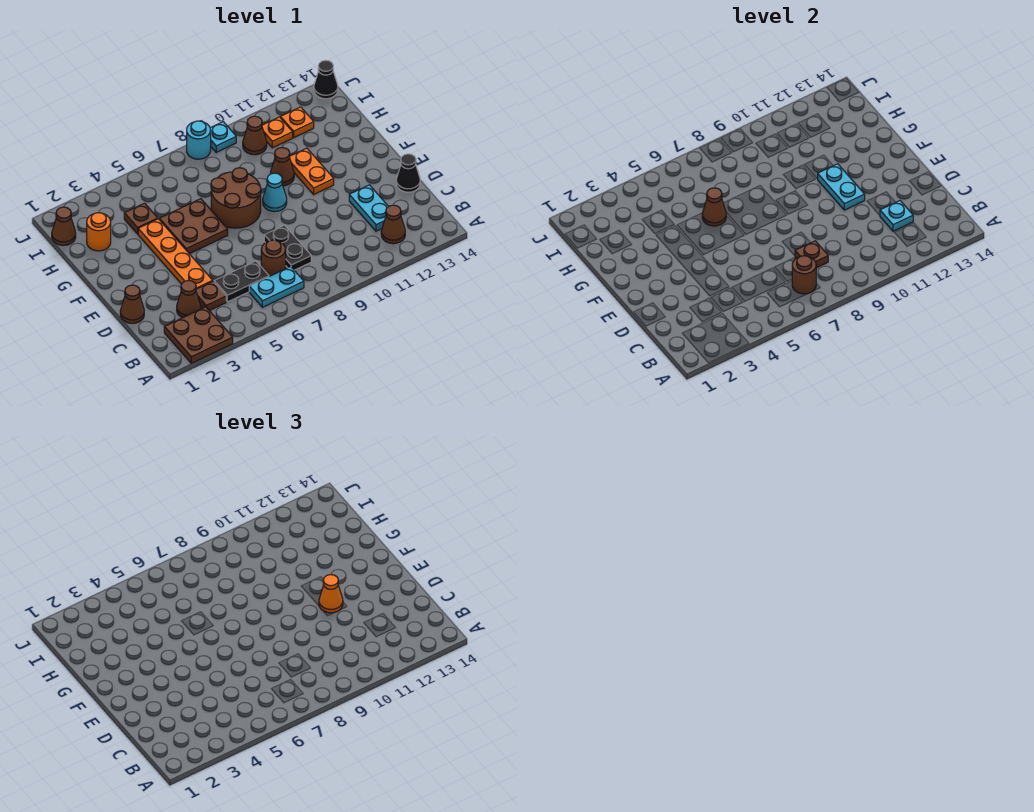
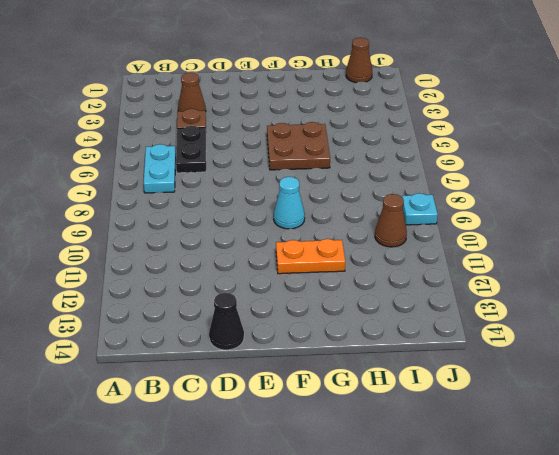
none -> brown plate A2:B3 level 1
none -> brown cone B12 level 1
none -> brown round brick C7 level 1
none -> black plate C8:D8 level 1

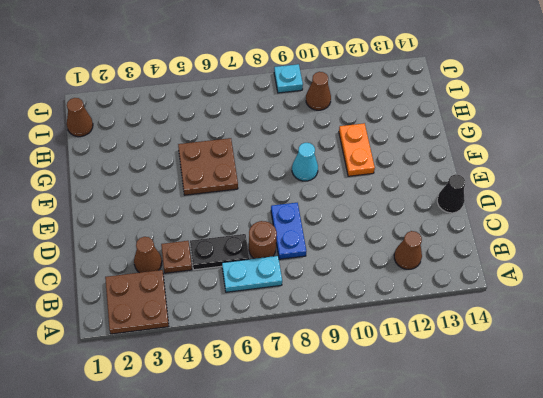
blue plate C8:D8 level 1 -> black plate C8:D8 level 1
none -> cyan plate C12:D12 level 1
none -> brown cone D1 level 1
none -> orange plate D4:G4 level 1
none -> brown round brick F7:G8 level 1

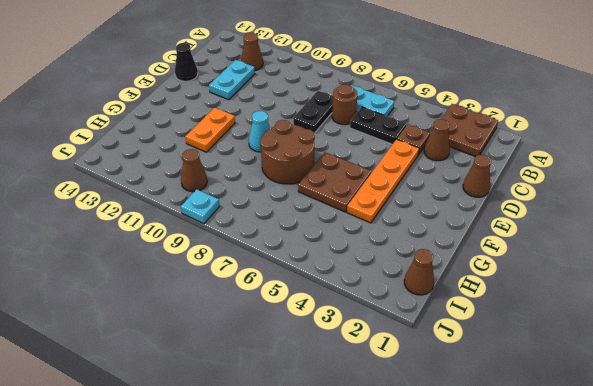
none -> brown cone G10 level 1
none -> orange round brick H2 level 1
none -> brown plate H4 level 1
none -> orange plate I11 level 1

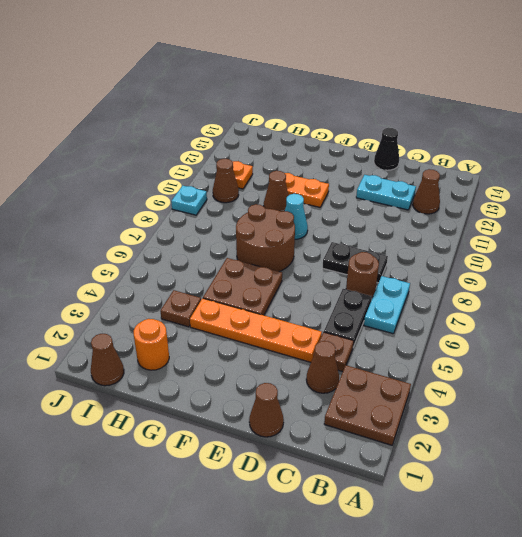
none -> orange plate I12 level 1
none -> cyan round brick J8 level 1
none -> black cone J14 level 1
none -> brown round brick B7 level 2

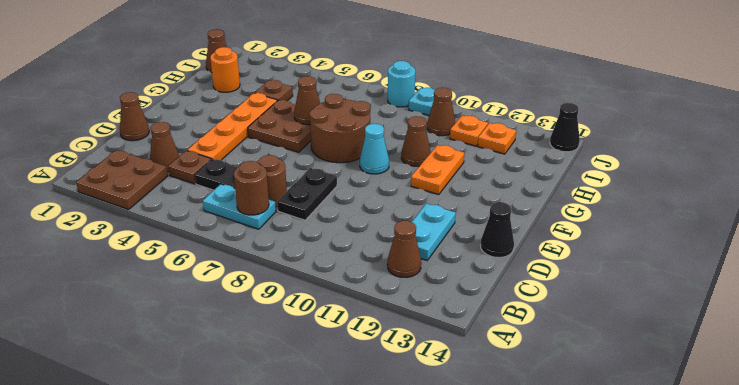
none -> brown plate C8 level 2
none -> cyan plate C12 level 2
none -> cyan plate E11:F11 level 2
none -> orange cone E11 level 3

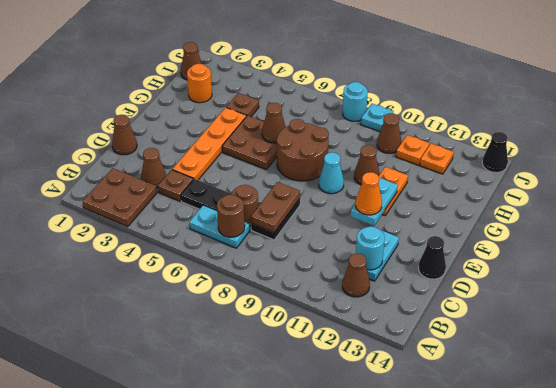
brown plate C8:D8 level 2 -> brown plate C8 level 2
cyan round brick C12 level 2 -> cyan plate C12 level 2

